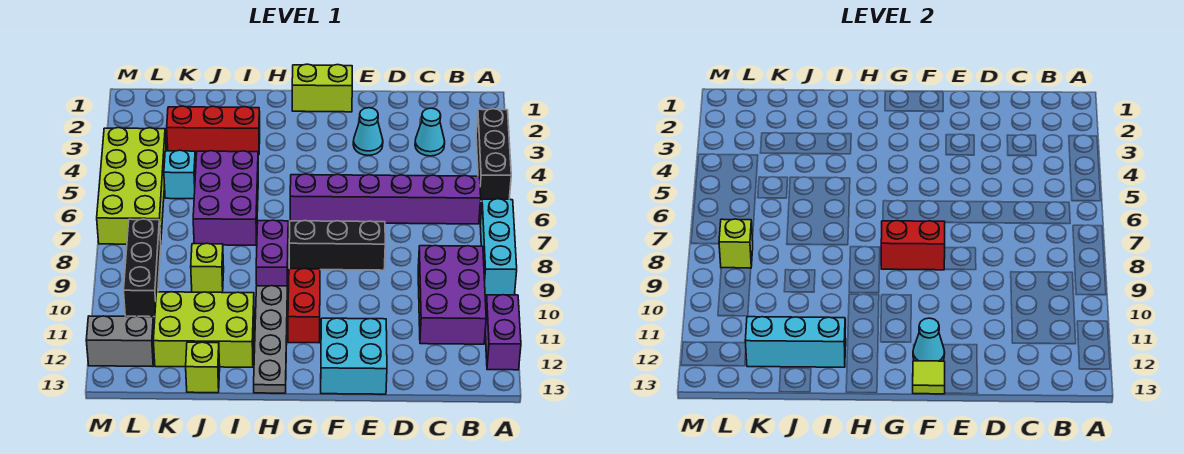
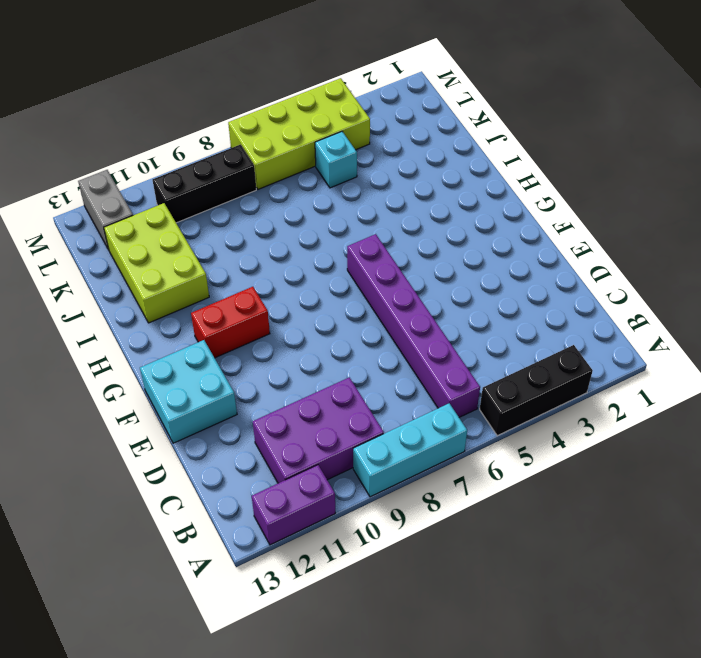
none -> cyan cone C3 level 1
none -> cyan cone E3 level 1
none -> black brick E8:G8 level 1

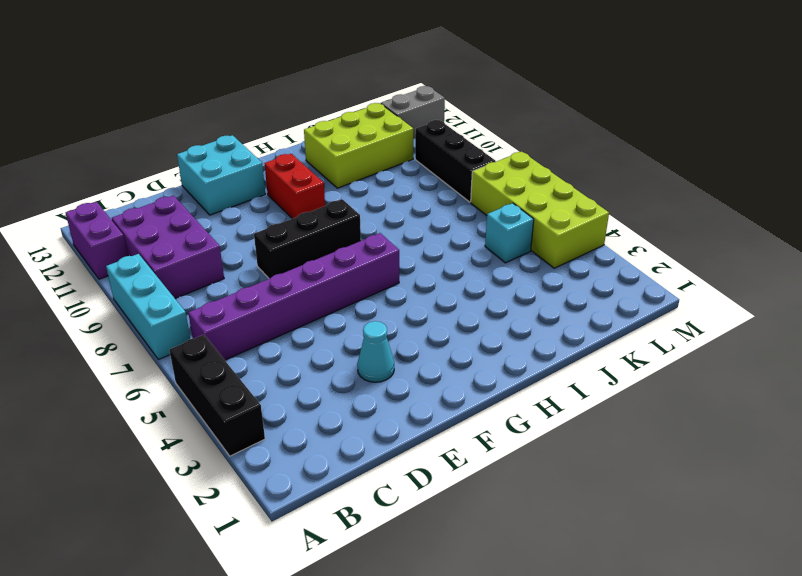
none -> cyan cone C3 level 1
none -> lime brick F1:G1 level 1
none -> purple brick H8:H9 level 1

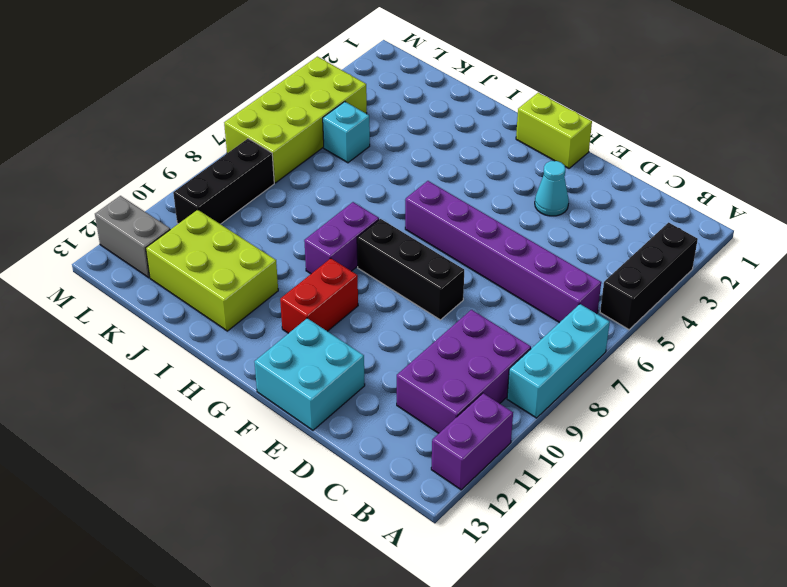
none -> cyan cone C3 level 1
none -> grey plate H10:H13 level 1
none -> red brick I3:K3 level 1

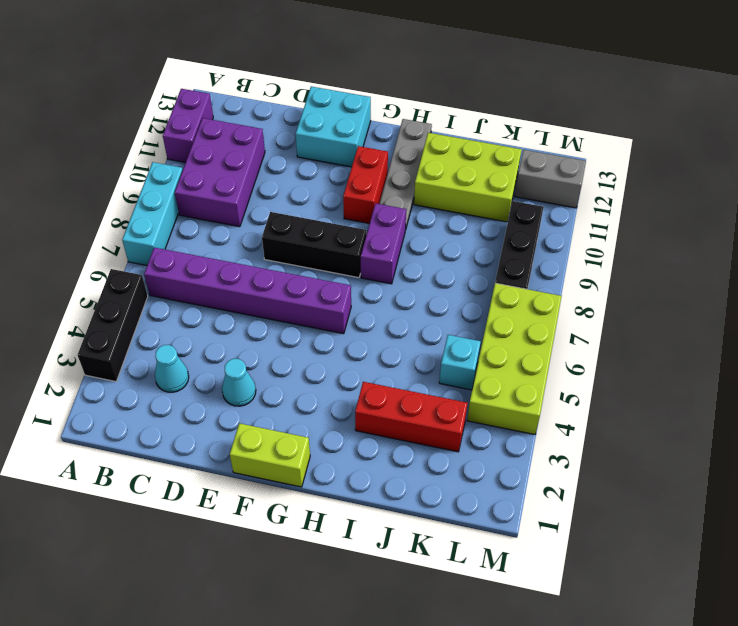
none -> purple brick I5:J7 level 1
none -> lime brick J9 level 1
none -> lime brick J13 level 1

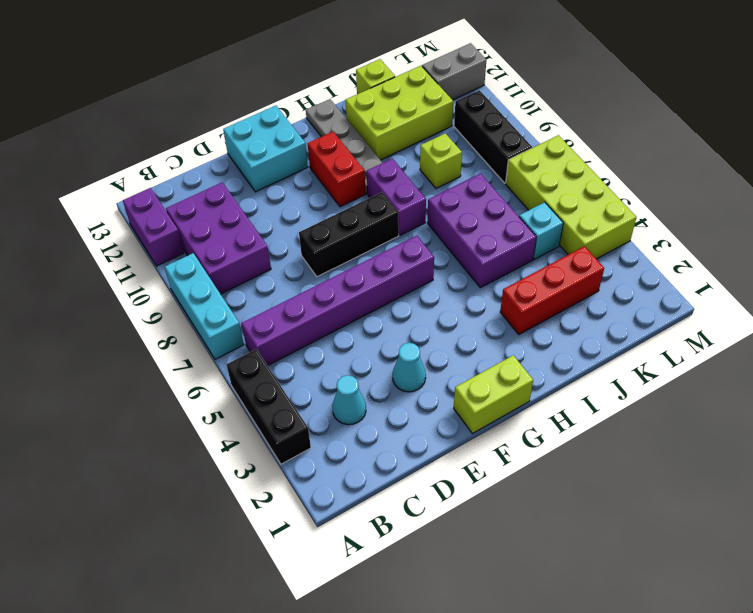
none -> red brick F8:G8 level 2
none -> cyan cone F12 level 2
none -> lime tile F13 level 2

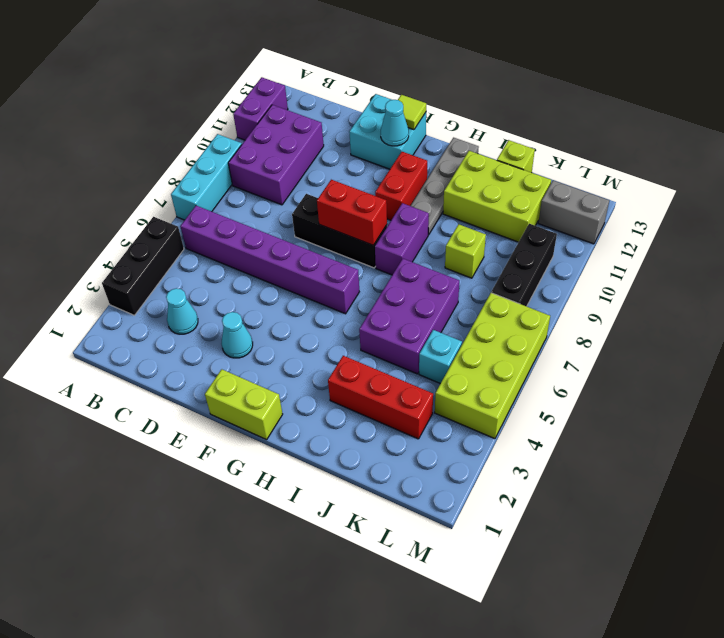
none -> cyan brick I12:K12 level 2
none -> lime brick L8 level 2

